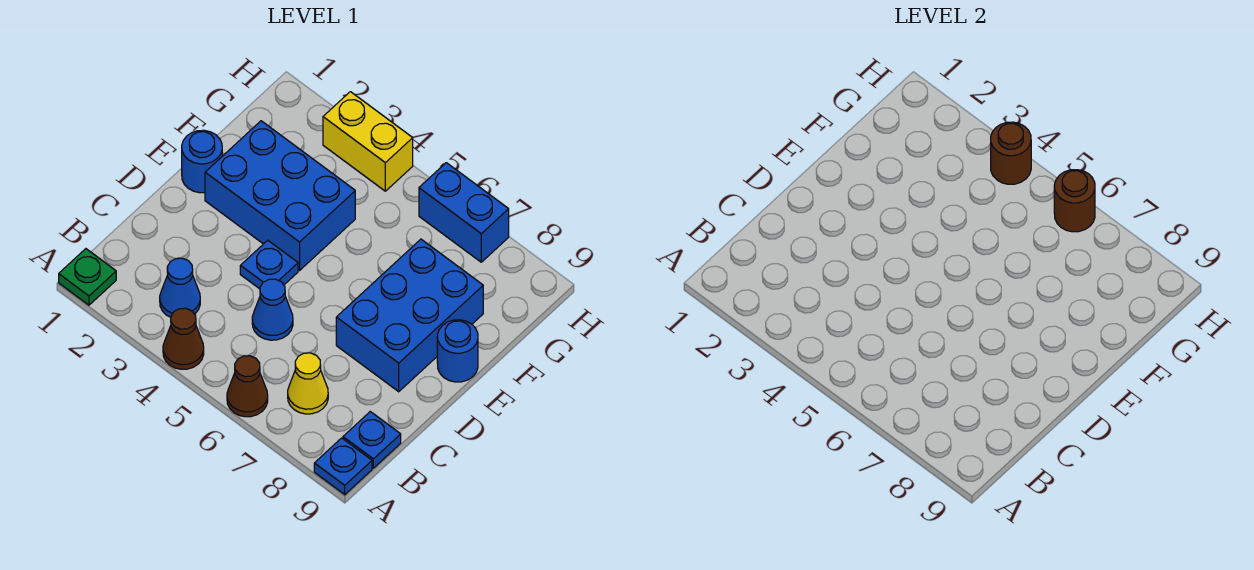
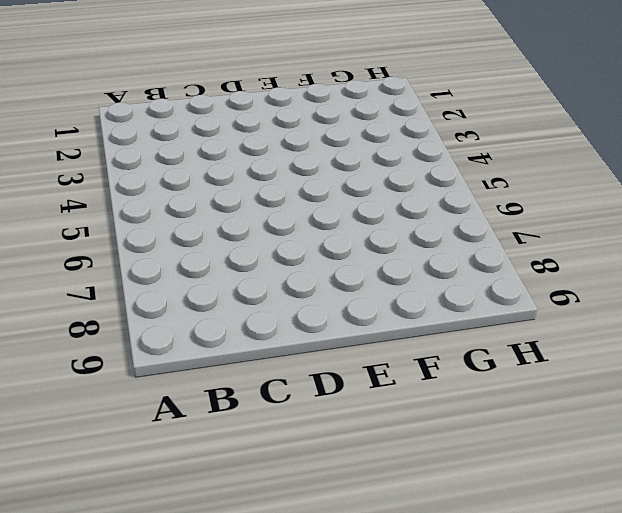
none -> green plate A1 level 1
none -> brown cone A4 level 1
none -> brown cone A6 level 1

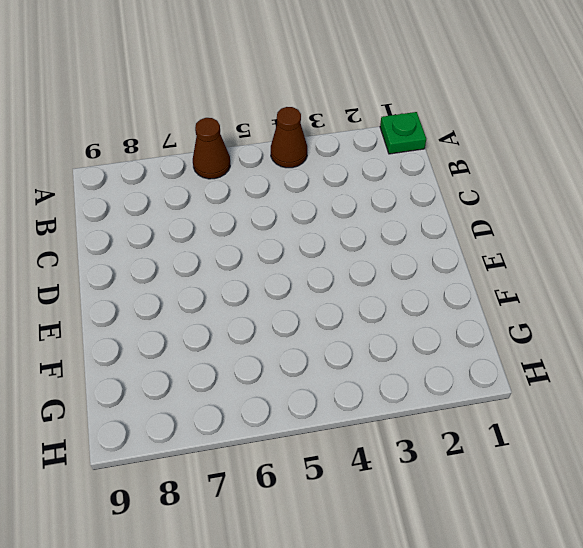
none -> blue plate A9 level 1
none -> blue cone B3 level 1
none -> yellow cone B7 level 1

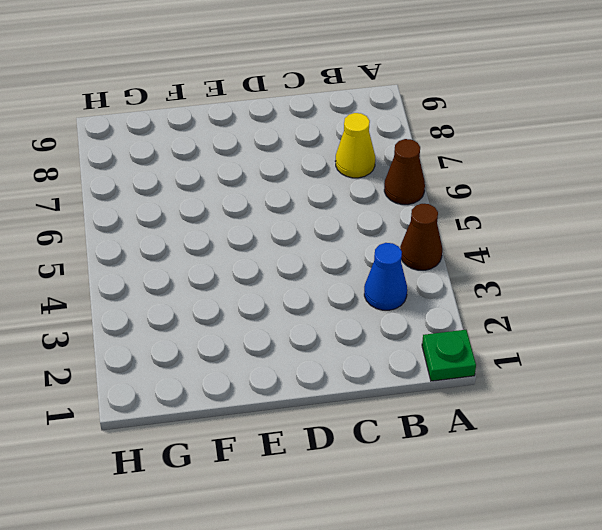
none -> blue plate A9 level 1
none -> blue plate B9 level 1
none -> blue cone C5 level 1

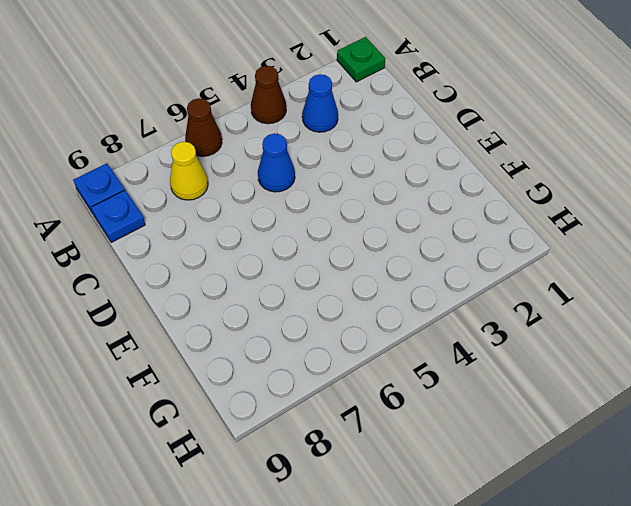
none -> blue plate D4 level 1
none -> blue brick D7:F8 level 1
none -> blue round brick E1 level 1

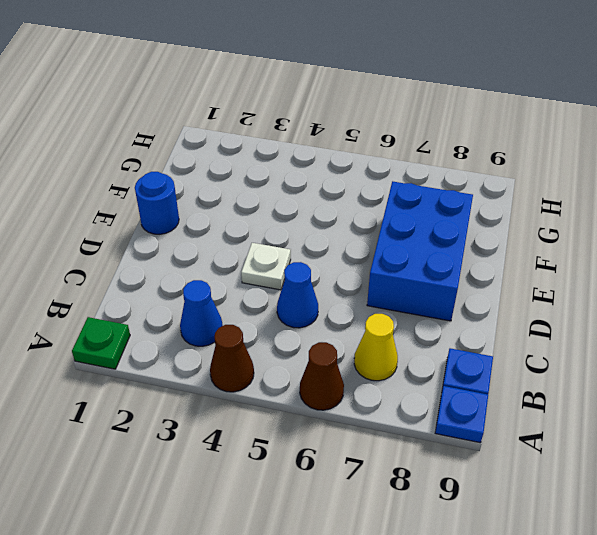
white plate D4 level 1 -> blue plate D4 level 1
none -> blue brick E2:F4 level 1
none -> blue round brick E9 level 1
none -> yellow brick H3:H4 level 1

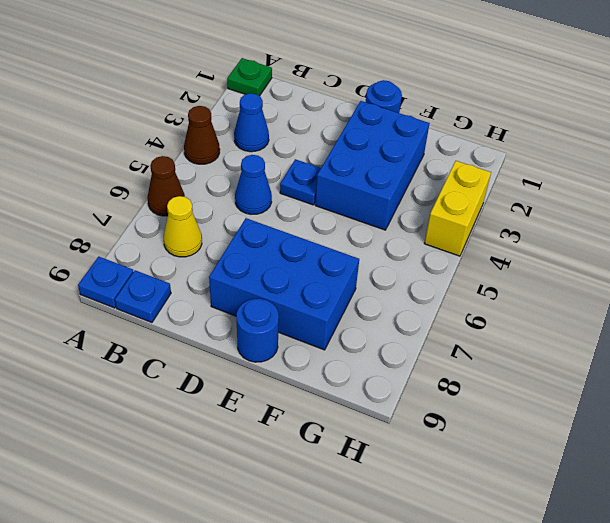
none -> blue brick H6:H7 level 1
none -> brown round brick H4 level 2
none -> brown round brick H6 level 2

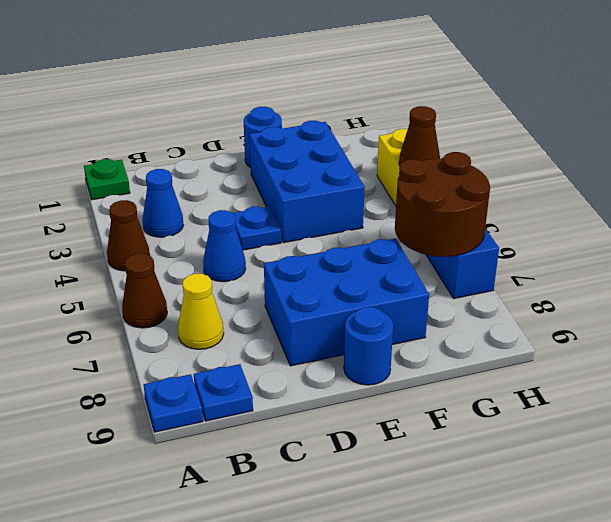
brown round brick G6:H7 level 2 -> brown round brick H6 level 2
brown cone H4 level 2 -> brown round brick H4 level 2

